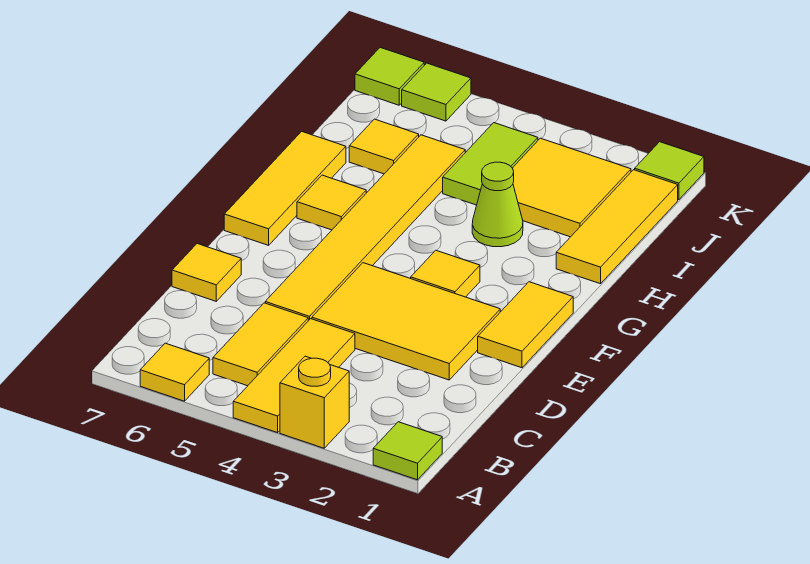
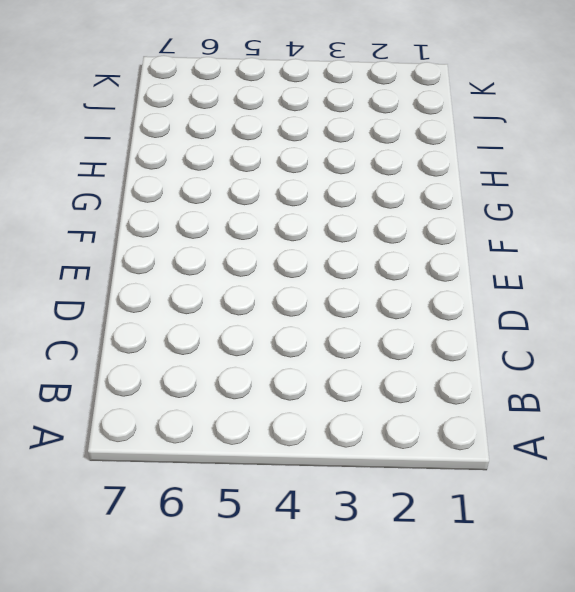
none -> lime tile A1 level 1
none -> yellow brick A3 level 1
none -> yellow tile A4:C4 level 1

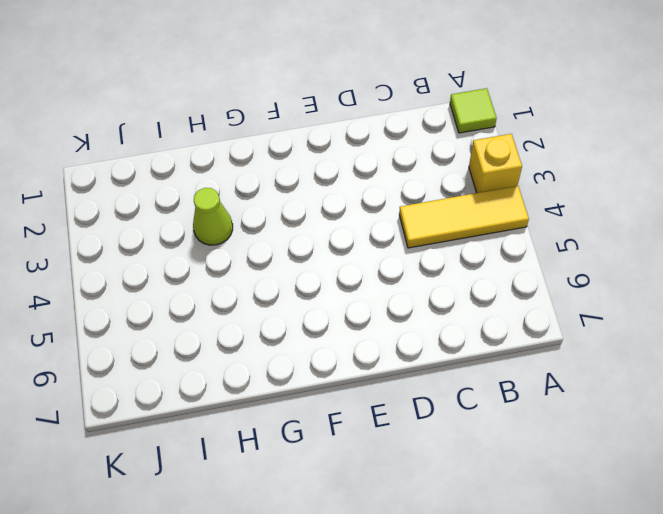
none -> yellow tile A6 level 1
none -> yellow tile B5:C5 level 1
none -> yellow tile D2:E4 level 1

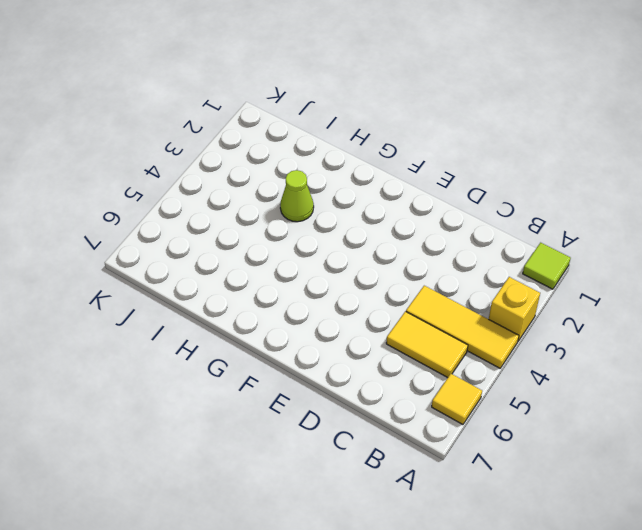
none -> yellow tile D2:E4 level 1
none -> yellow tile D5:I5 level 1
none -> yellow tile D7 level 1

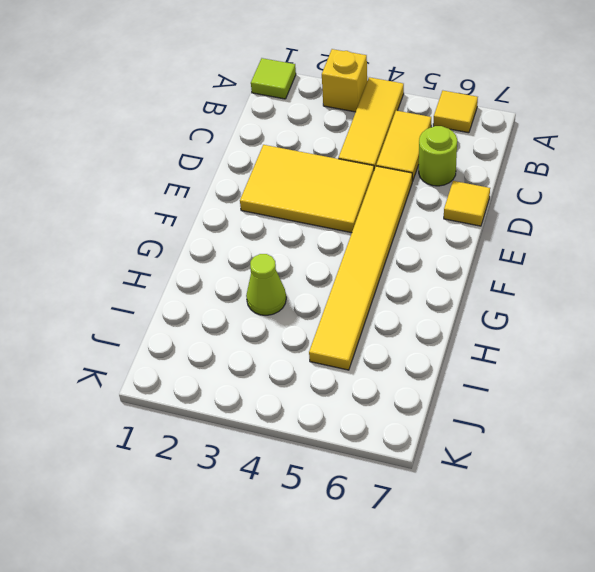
lime round brick C6 level 1 -> none
none -> yellow tile E1:F1 level 1
none -> yellow tile F3 level 1
none -> yellow tile F7:H7 level 1

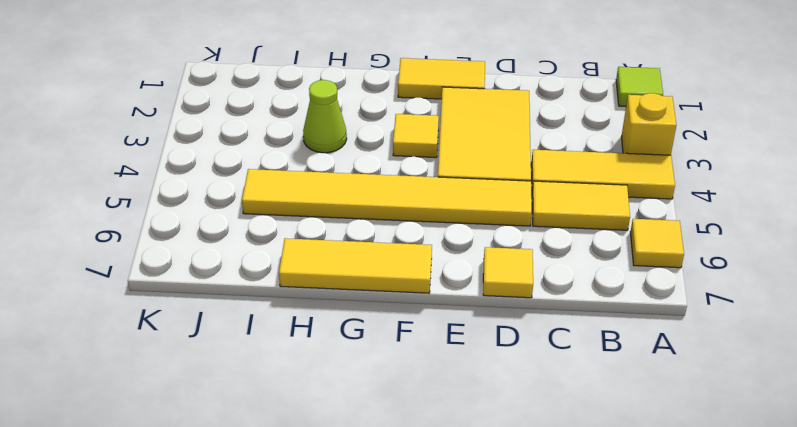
none -> yellow tile G6 level 1
none -> yellow tile H1:J1 level 1
none -> yellow tile I2:J3 level 1

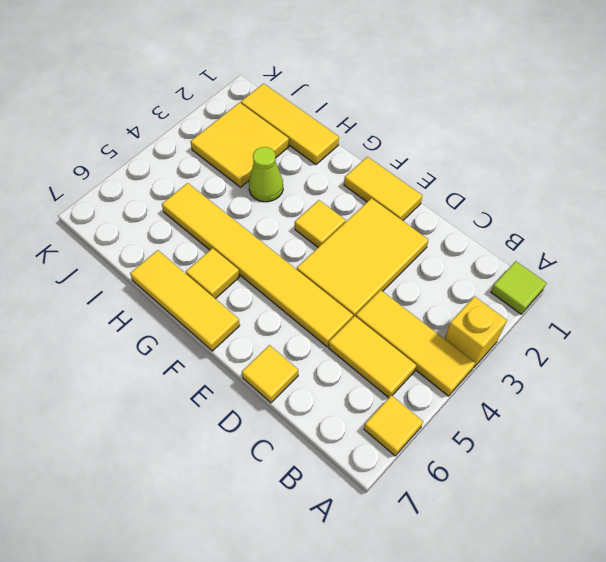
none -> lime tile I4:J4 level 1
none -> yellow tile I6 level 1
none -> lime tile K1 level 1

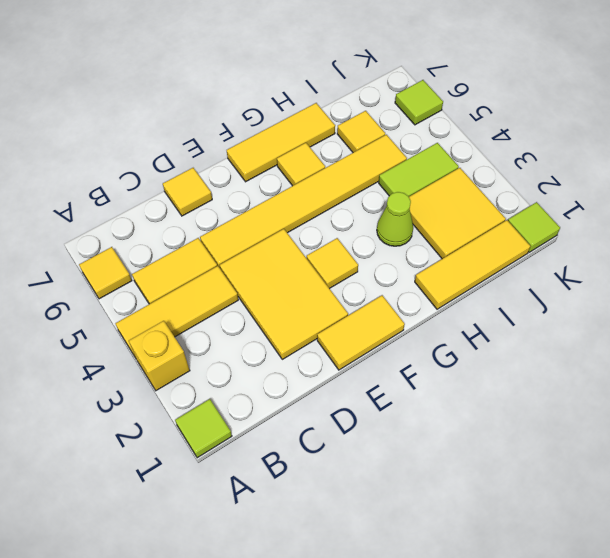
none -> lime tile K7 level 1

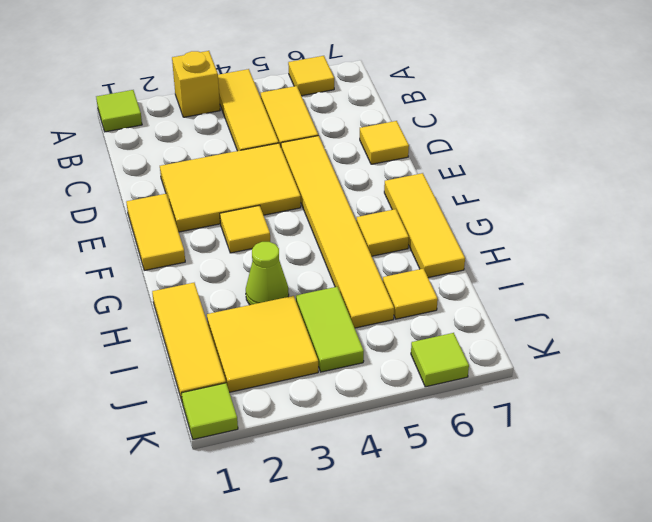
none -> lime tile K7 level 1

